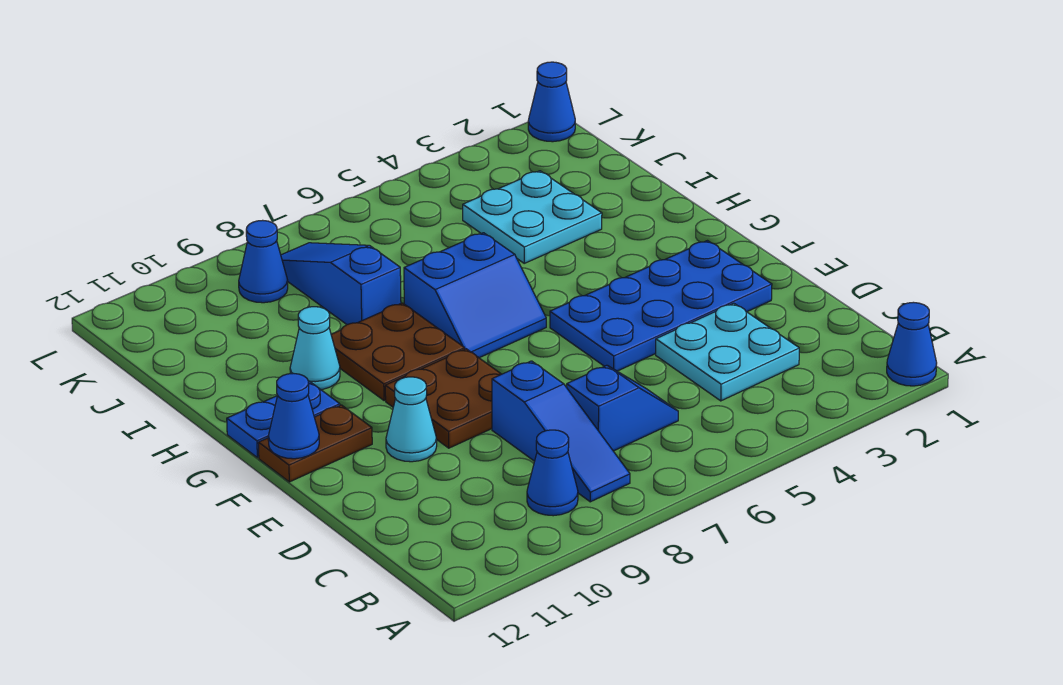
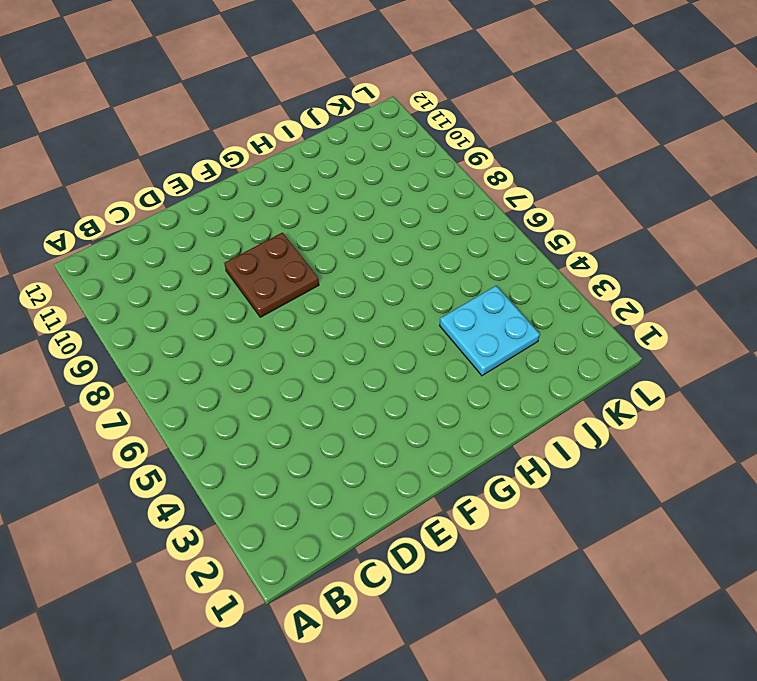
none -> blue cone A1 level 1
none -> blue slope B8:D8 level 1 top D
none -> blue cone B9 level 1

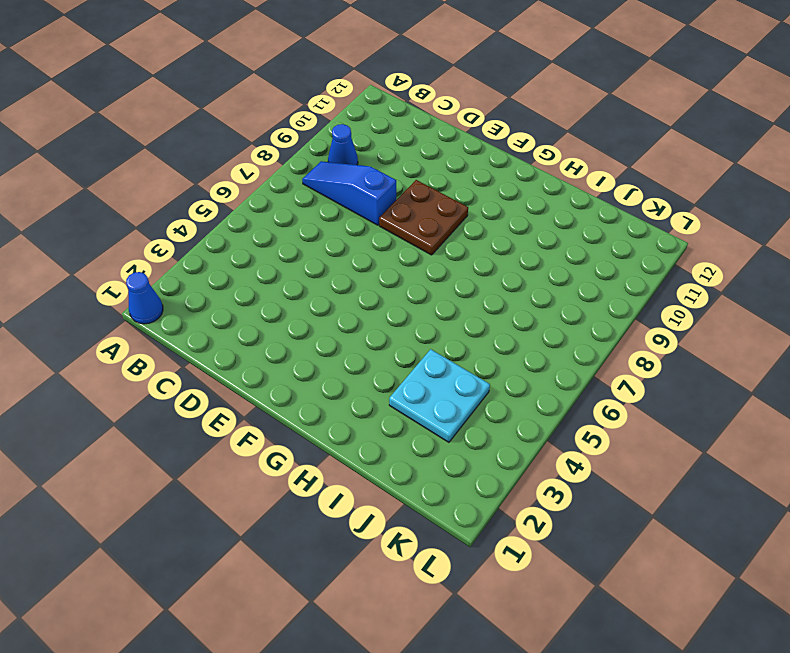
none -> cyan plate C3:D4 level 1
none -> blue slope C6:C7 level 1 top 7
none -> blue plate E2:F5 level 1

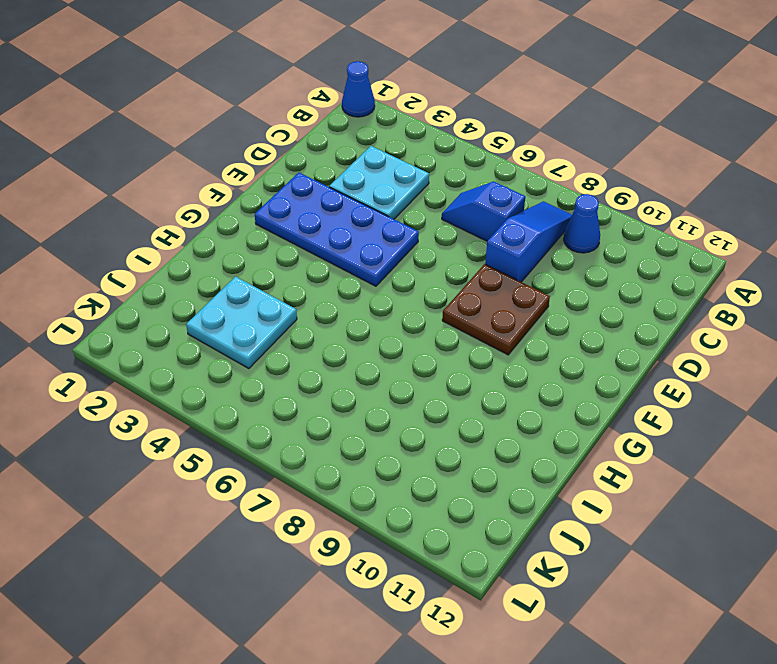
none -> cyan cone E10 level 1
none -> brown plate F11:F12 level 1
none -> blue slope G6:H7 level 1 top H

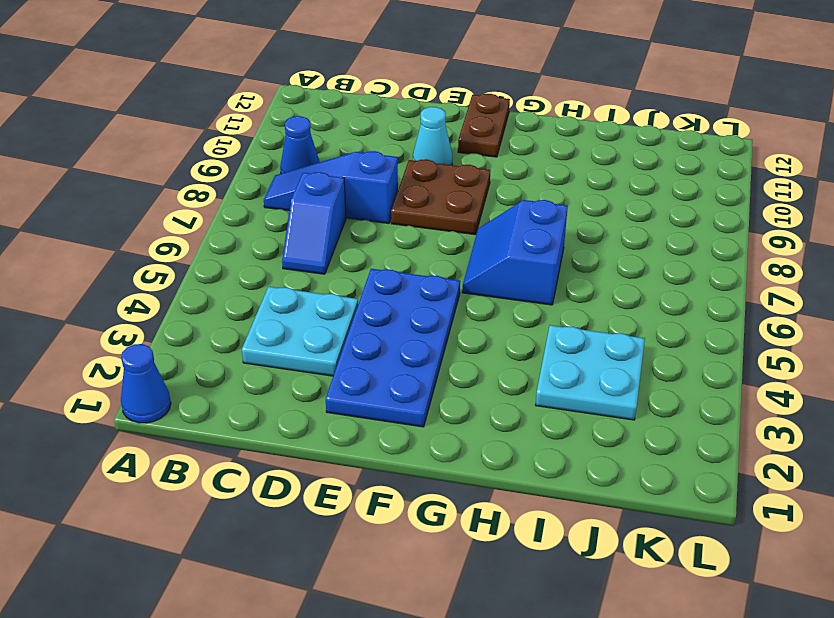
none -> brown plate G8:H9 level 1
none -> blue plate G11:G12 level 1
none -> cyan cone H10 level 1

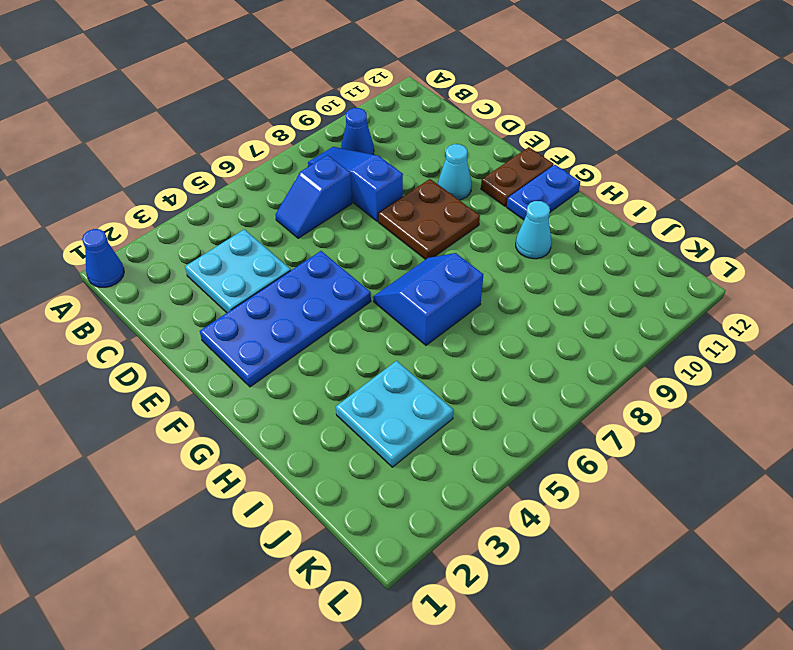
none -> brown plate G8:H9 level 1
none -> blue slope I8:K8 level 1 top I
none -> blue cone K9 level 1

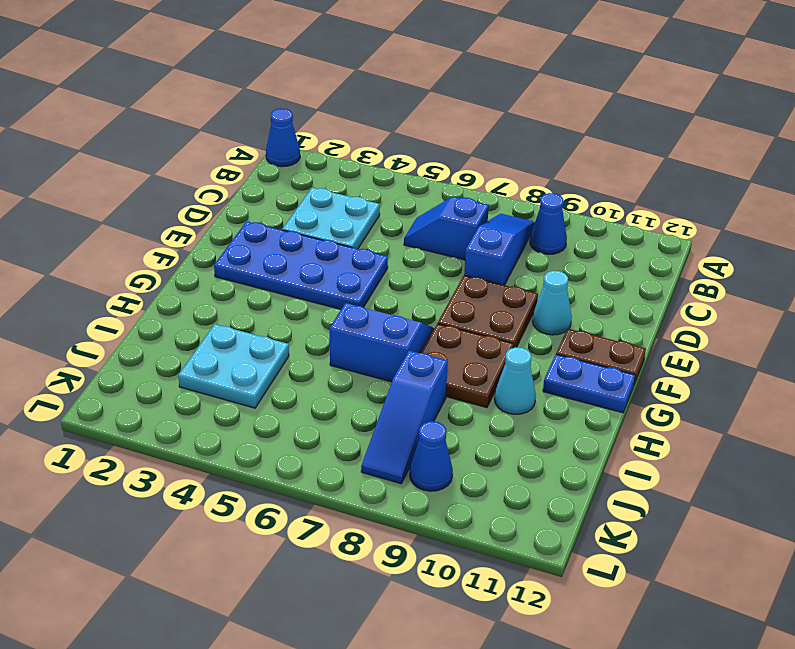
none -> blue cone L1 level 1
none -> blue cone F12 level 2

